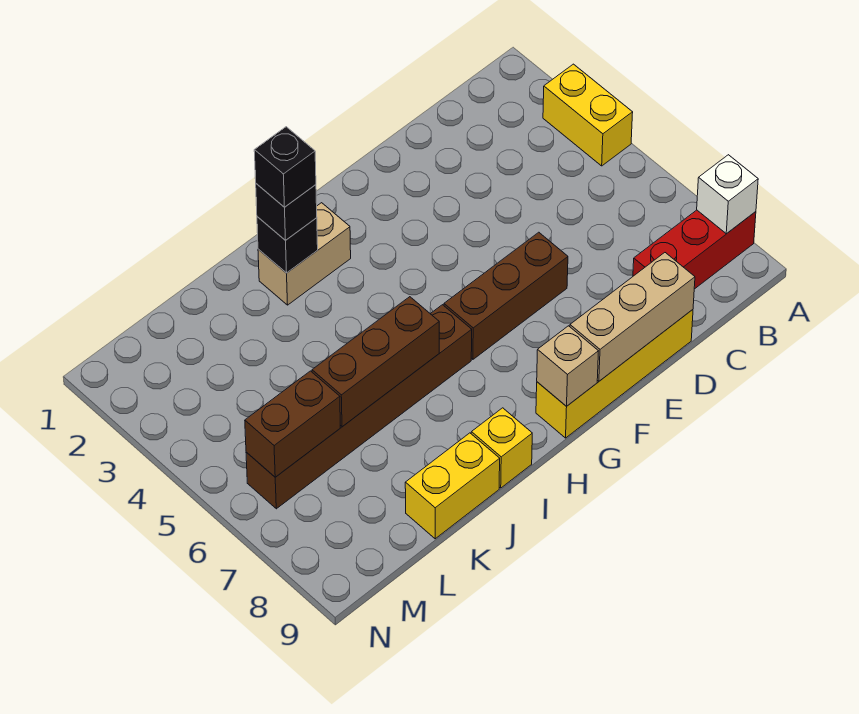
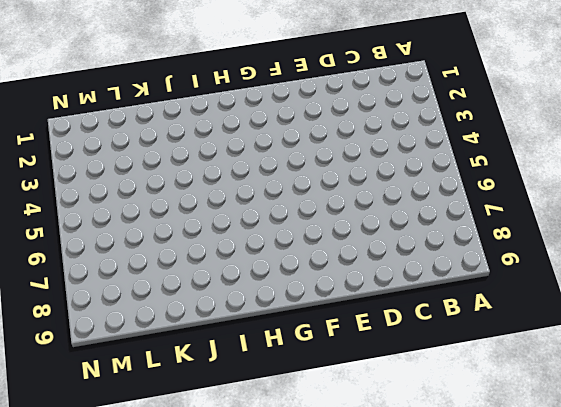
none -> yellow brick A3:A4 level 1
none -> red brick A8:C8 level 1
none -> yellow brick D9:G9 level 1

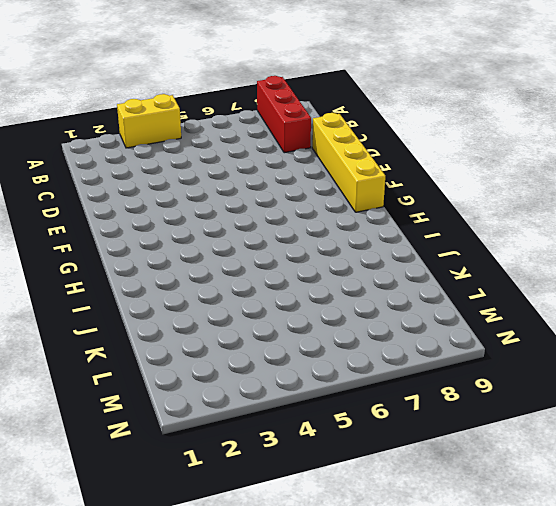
none -> brown brick E6:G6 level 1
none -> tan brick H2:I2 level 1
none -> brown brick H6:M6 level 1

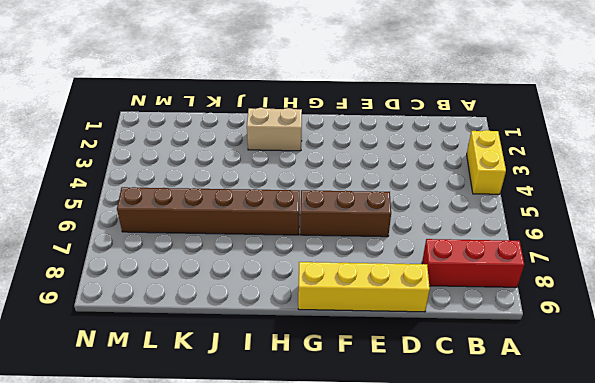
none -> yellow brick I9 level 1
none -> yellow brick J9:K9 level 1
none -> white brick A8 level 2

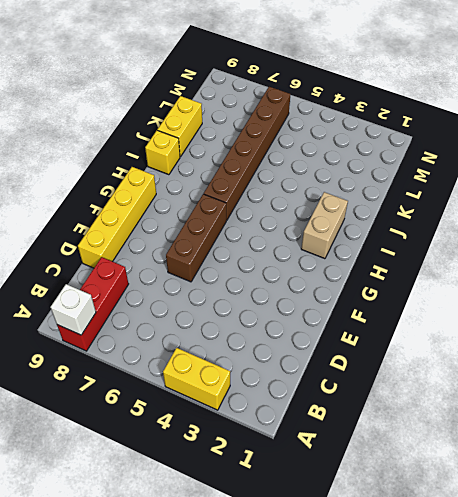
none -> tan brick D9:F9 level 2
none -> tan brick G9 level 2
none -> black brick I2 level 2

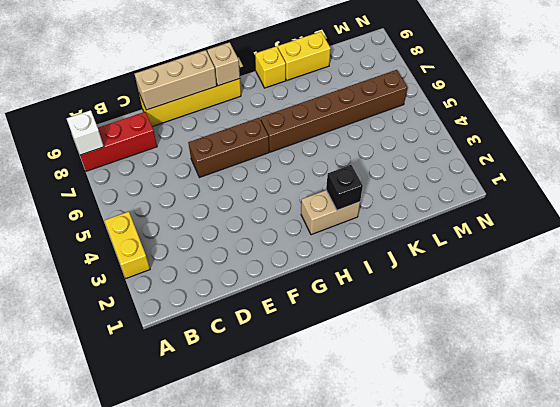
none -> brown brick I6:K6 level 2
none -> brown brick L6:M6 level 2
none -> black brick I2 level 3

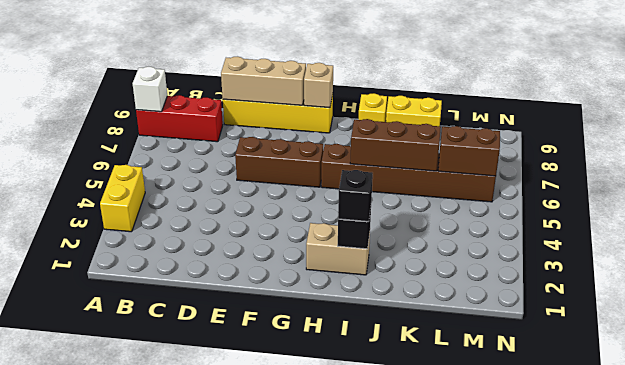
none -> black brick I2 level 4

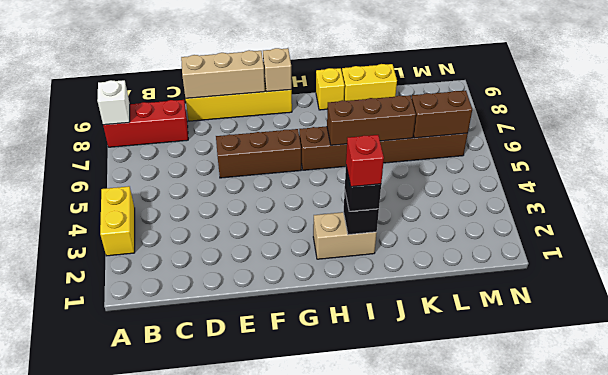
red brick I2 level 4 -> black brick I2 level 4

